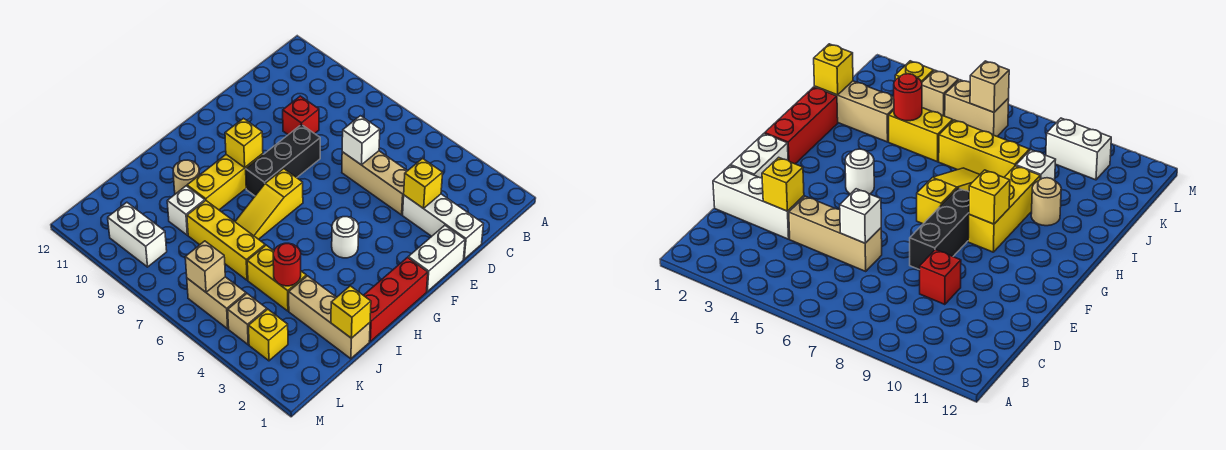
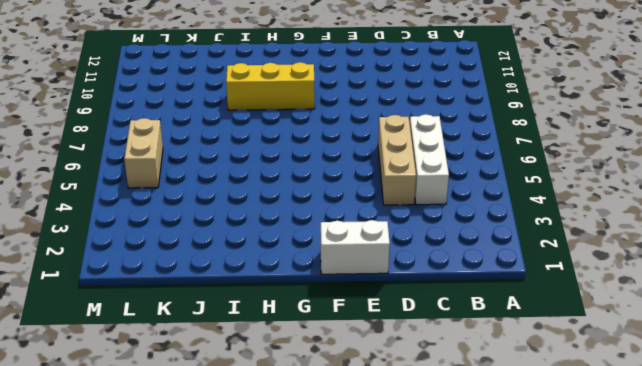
white brick C4:C6 level 1 -> white brick D1:D3 level 1
none -> red brick D9 level 1
none -> black brick E8:G8 level 1
none -> red brick G1:I1 level 1

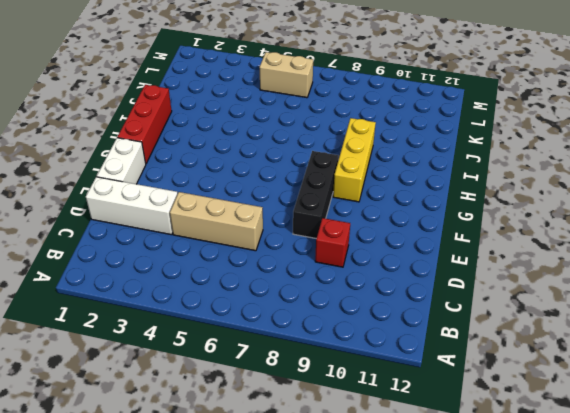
none -> white round brick G4 level 1
none -> yellow slope G7:I7 level 1 top G
none -> tan round brick I10 level 1

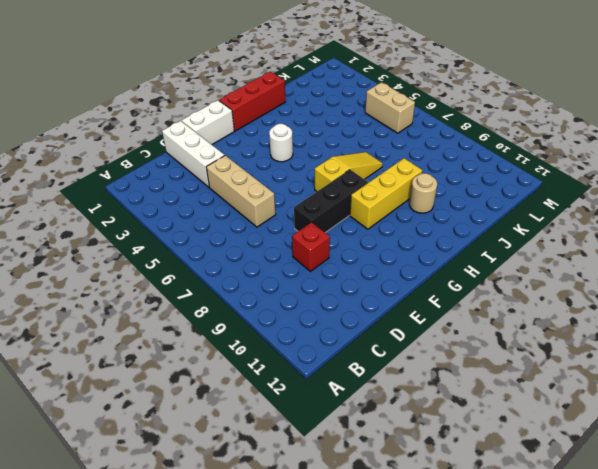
none -> tan brick J1:J3 level 1
none -> yellow brick J4:J5 level 1
none -> yellow brick J6:J8 level 1

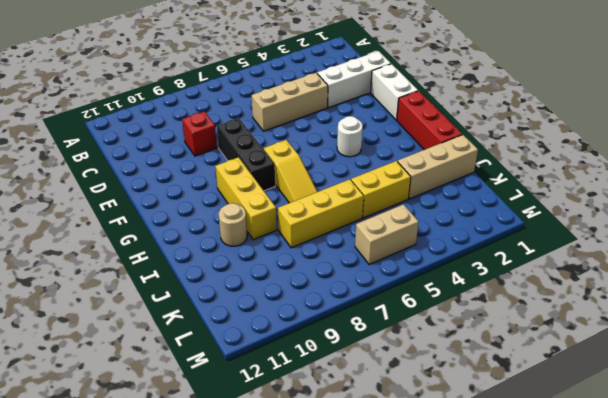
none -> white brick J9 level 1
none -> yellow brick L3 level 1
none -> tan brick L4 level 1

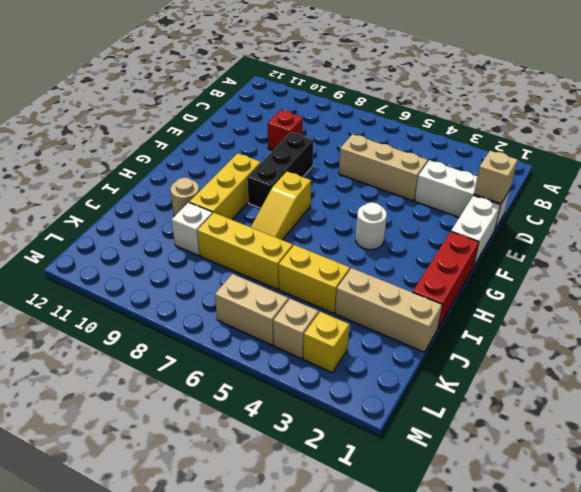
tan brick D1 level 2 -> tan brick L6 level 2
none -> white brick L9:L10 level 1
none -> yellow brick D3 level 2
none -> white brick D6 level 2

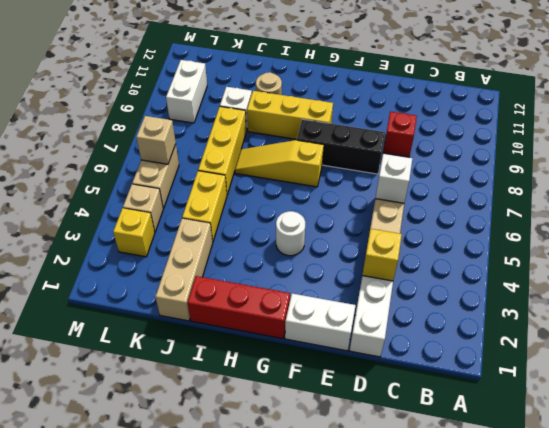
none -> yellow brick G9 level 2
none -> yellow brick J1 level 2
none -> red round brick J4 level 2

